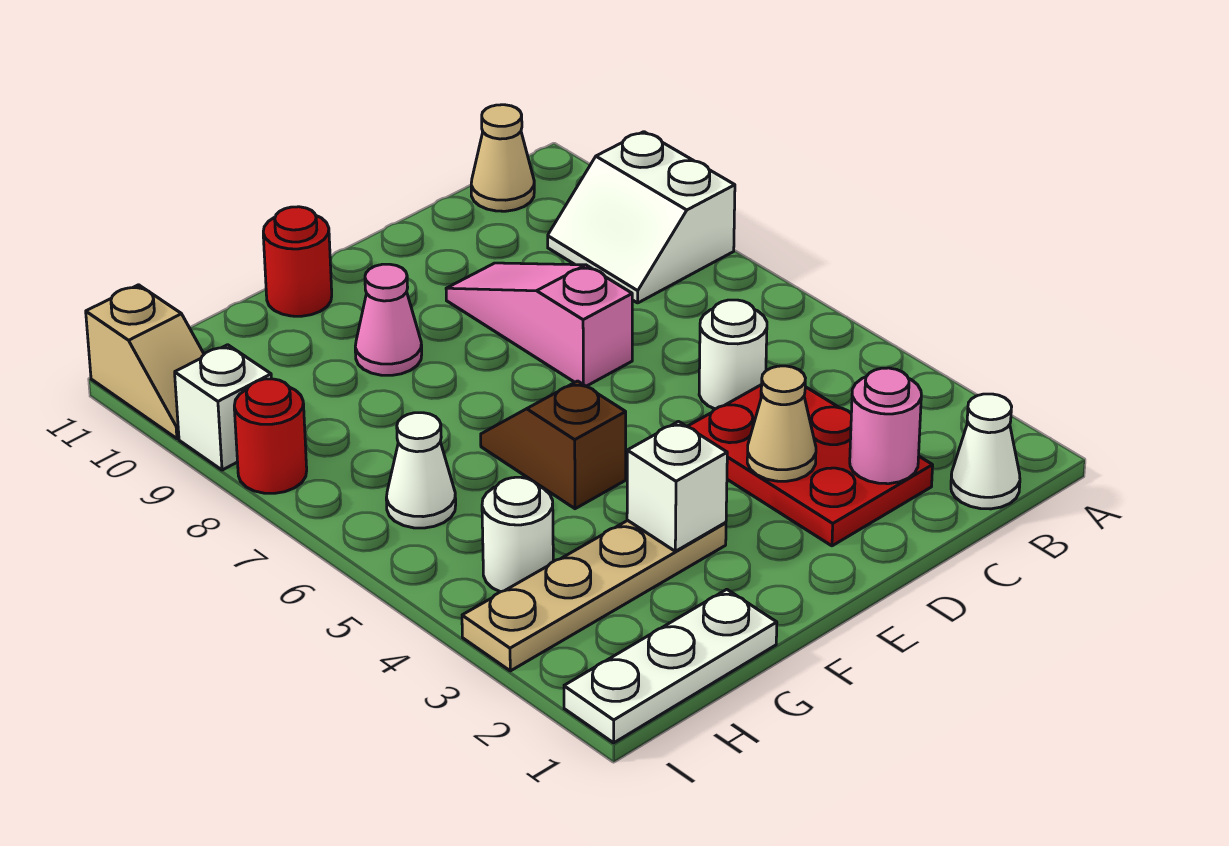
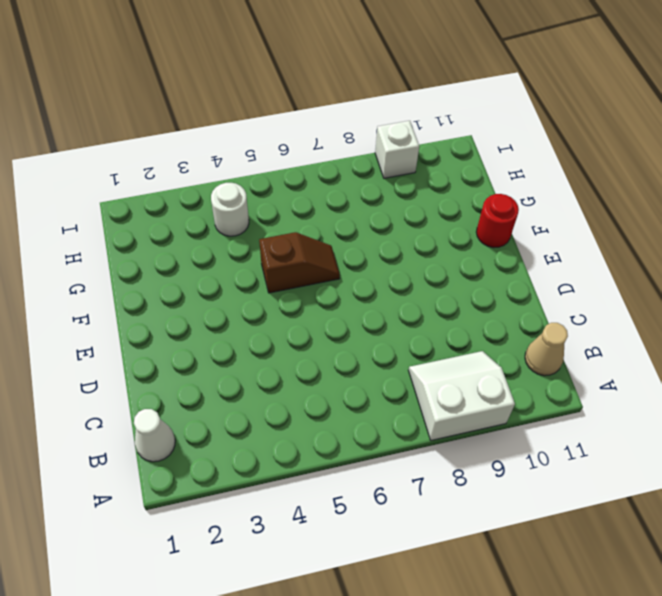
none -> red plate C2:D4 level 1
none -> white round brick C5 level 1
none -> pink slope D7:D9 level 1 top 7

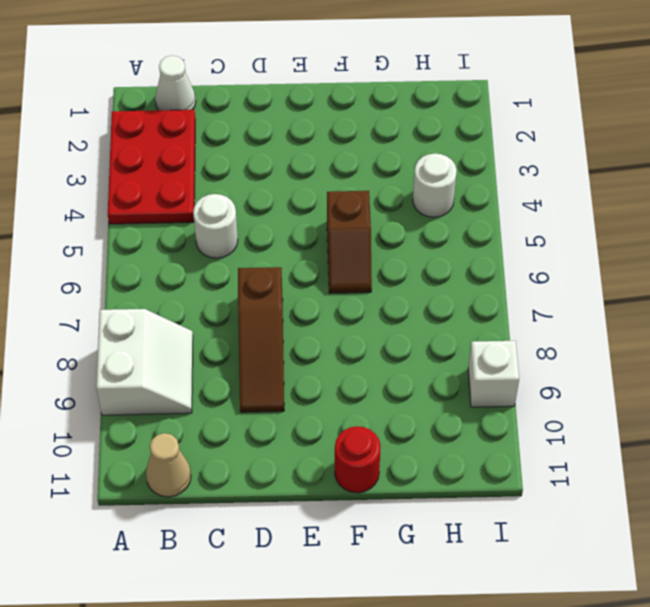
red plate A2:B4 level 1 -> red plate C2:D4 level 1
brown slope D7:D9 level 1 top 7 -> pink slope D7:D9 level 1 top 7
none -> tan plate F3:I3 level 1
none -> pink cone F9 level 1
none -> white plate G1:I1 level 1

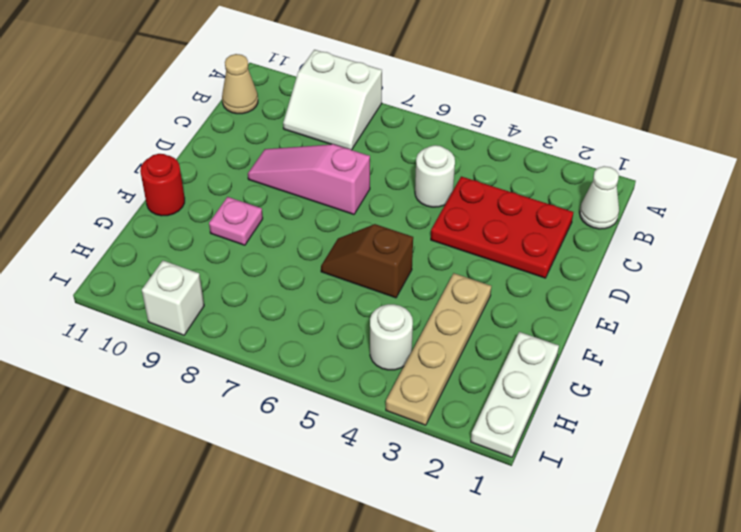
pink plate F9 level 1 -> pink cone F9 level 1
none -> white cone H6 level 1
none -> red round brick I8 level 1
none -> tan slope I10:I11 level 1 top 11

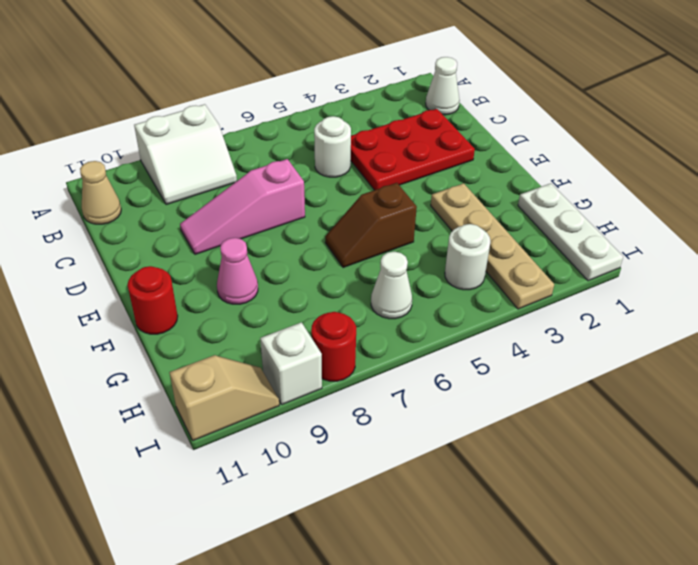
none -> pink round brick C2 level 2
none -> tan cone D3 level 2
none -> white brick F3 level 2

